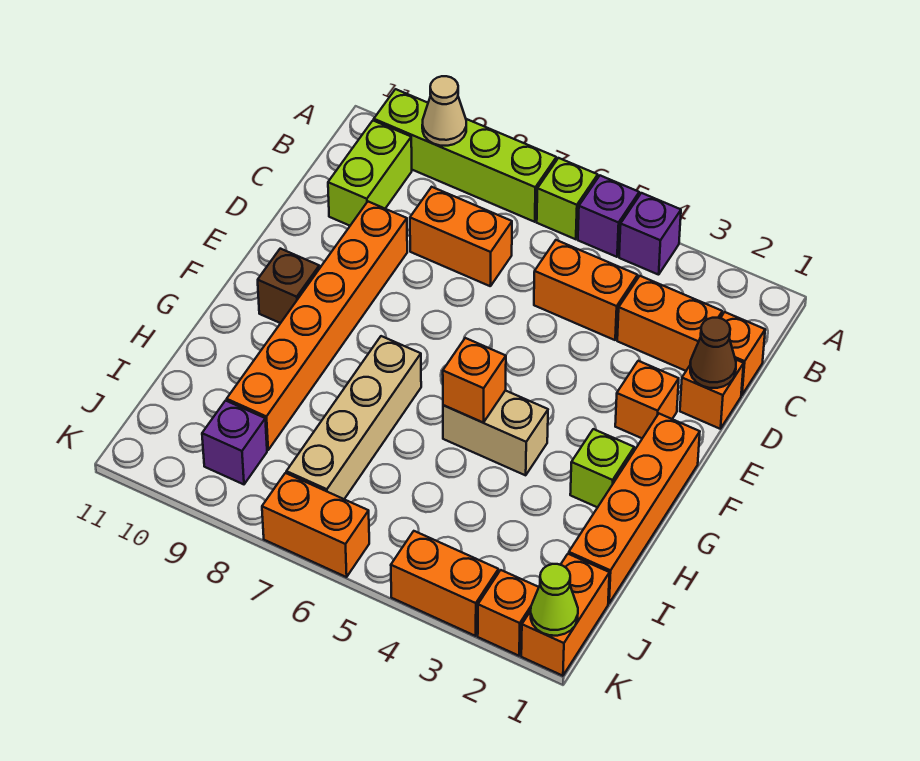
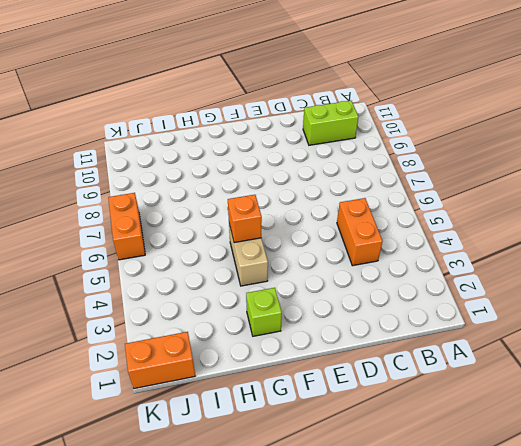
none -> purple brick A4 level 1
none -> purple brick A5 level 1
none -> lime brick A6 level 1

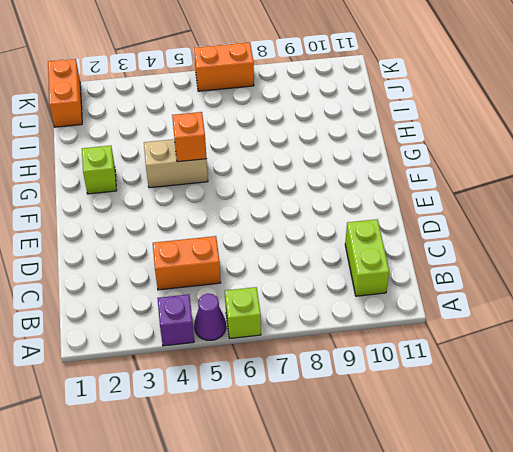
purple cone A5 level 1 -> purple brick A5 level 1
none -> lime brick A7:A10 level 1
none -> orange brick C1 level 1
none -> orange brick C2:C3 level 1

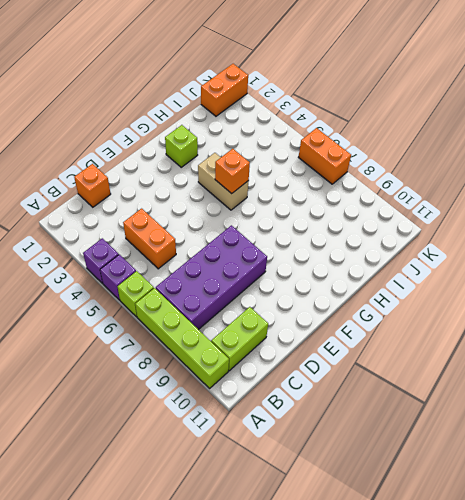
purple brick B7:E8 level 1 -> orange brick C7:C8 level 1
none -> orange brick C2:C3 level 1
none -> orange brick D1 level 1
none -> orange brick D9:I9 level 1

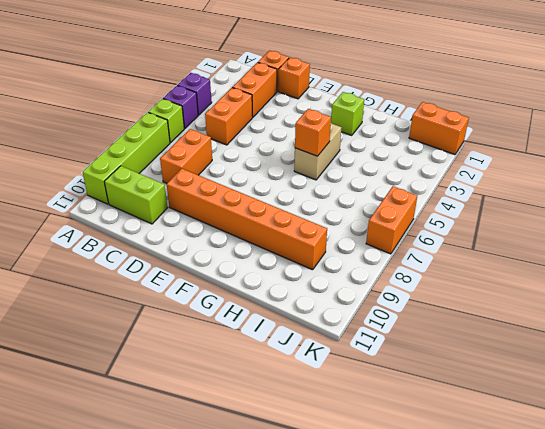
none -> orange brick E2 level 1
none -> orange brick F1:I1 level 1
none -> brown brick F10 level 1

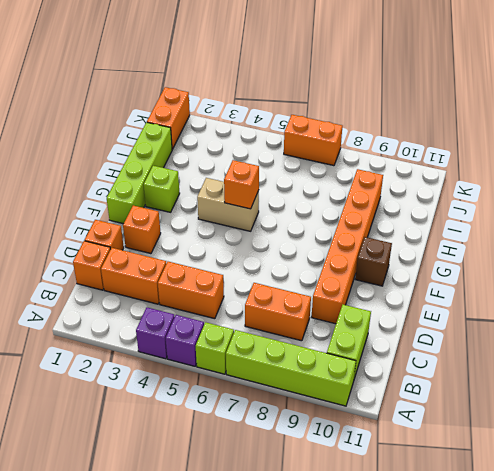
lime brick F1:I1 level 1 -> orange brick F1:I1 level 1
none -> tan brick G7:J7 level 1
none -> purple brick J9 level 1
none -> orange brick K2 level 1

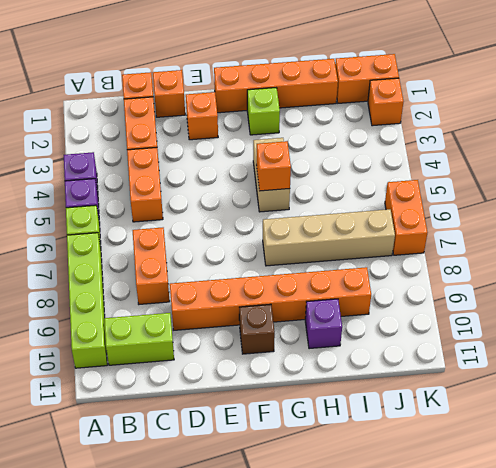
purple brick H10 level 1 -> purple brick J9 level 1
none -> orange brick K3:K4 level 1
none -> tan cone A9 level 2
none -> brown cone D1 level 2

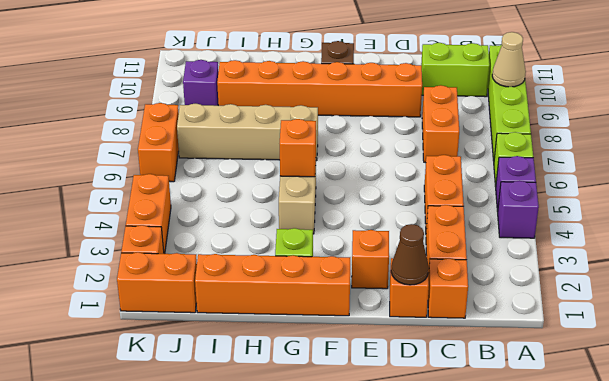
none -> lime cone K1 level 2

